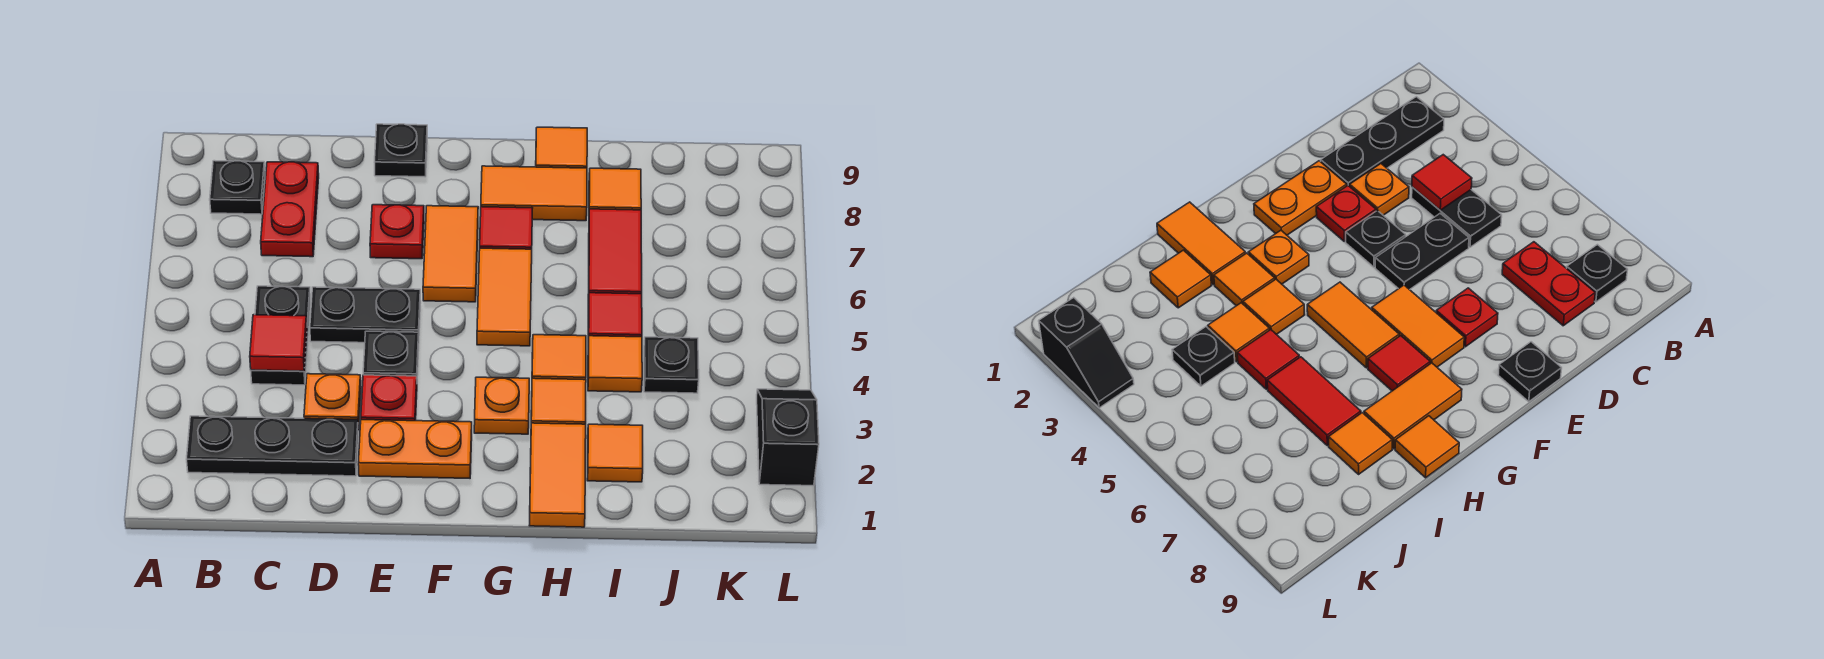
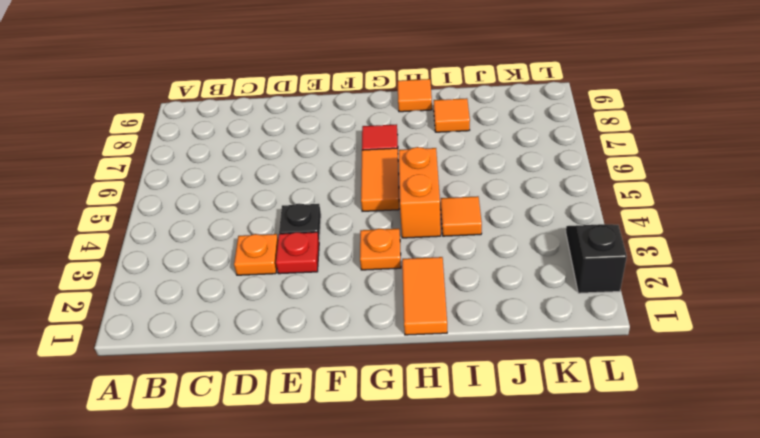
orange brick H4:H5 level 1 -> orange tile H4 level 1
none -> black plate B2:D2 level 1
none -> black plate B8 level 1
none -> black plate C4:C5 level 1

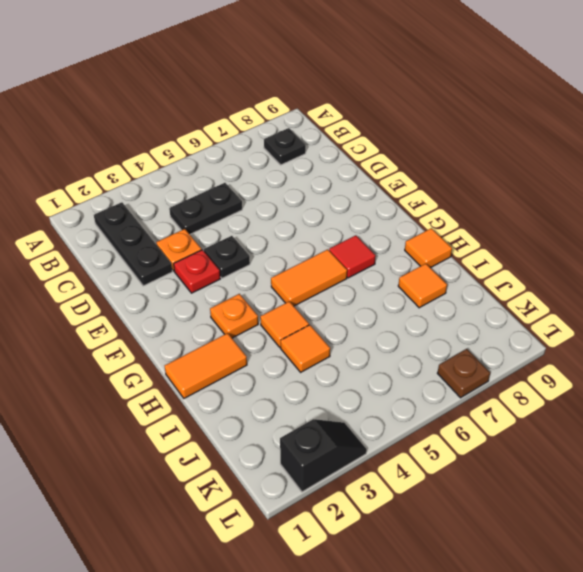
brown plate L7 level 1 -> none
none -> red plate C7:C8 level 1
none -> black plate D5:E5 level 1
none -> orange plate E2:F2 level 1

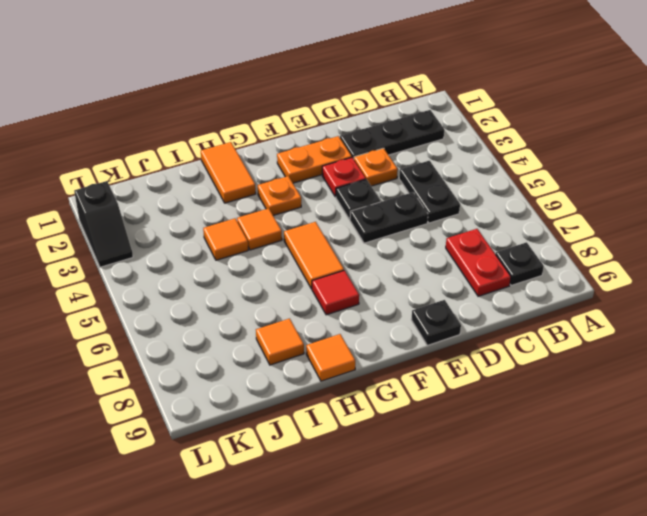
none -> red plate E7 level 1
none -> orange tile F6:F7 level 1
none -> orange tile G8:H8 level 1

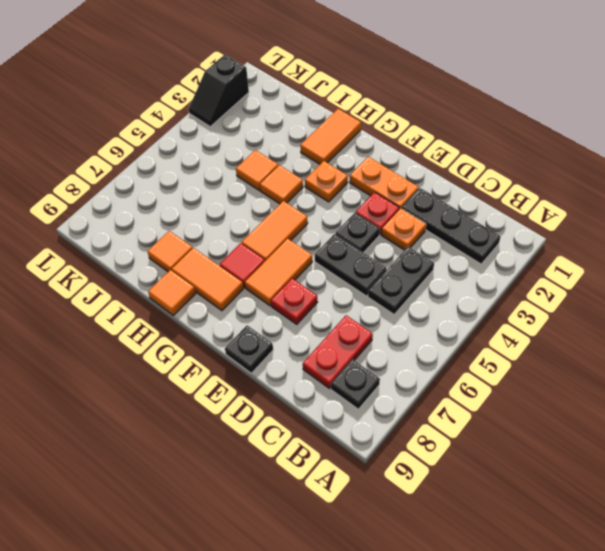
none -> orange tile H3 level 1
none -> orange tile I2 level 1
none -> red tile I5 level 1

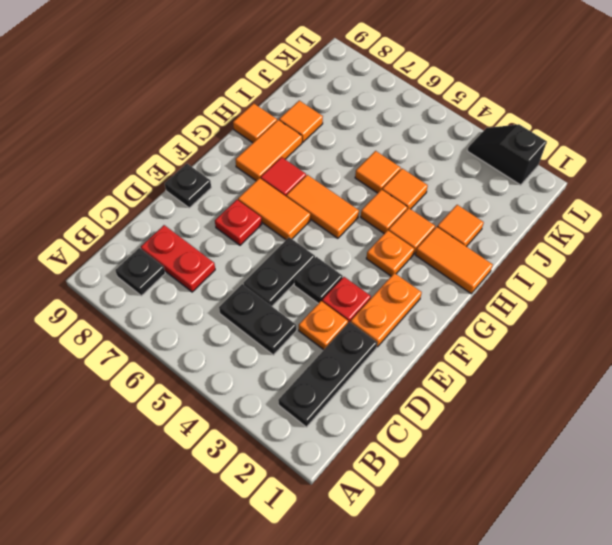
orange tile I5 level 1 -> red tile I5 level 1
none -> red tile I6:I7 level 1
none -> black plate J4 level 1
none -> red tile C4 level 2

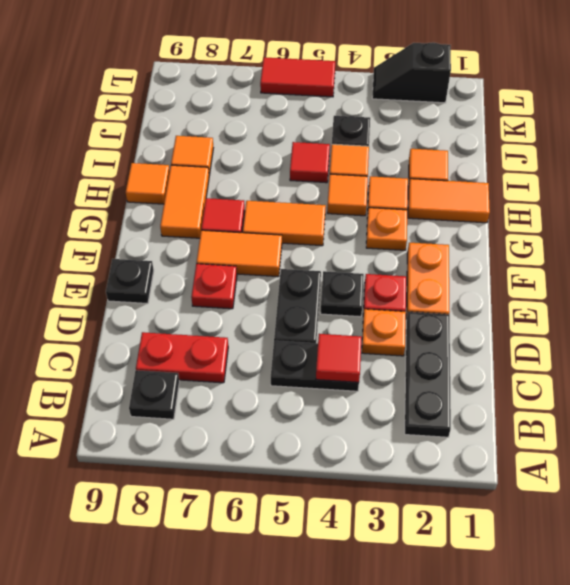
red tile L5:L6 level 1 -> red tile I6:I7 level 1

